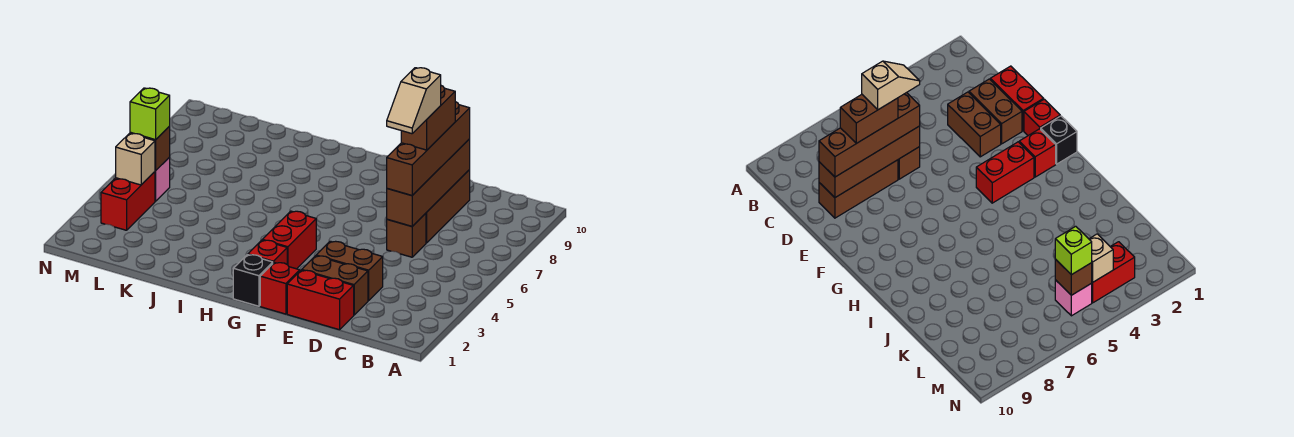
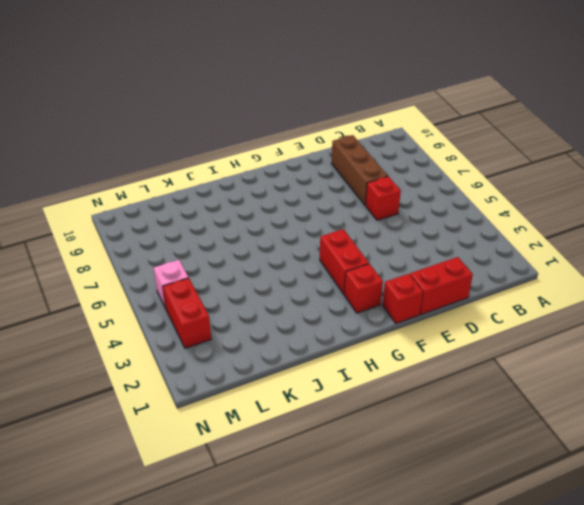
red brick D6 level 1 -> brown brick D6 level 1
none -> brown brick D2:E2 level 1
none -> brown brick D3:E3 level 1
none -> black brick G1 level 1

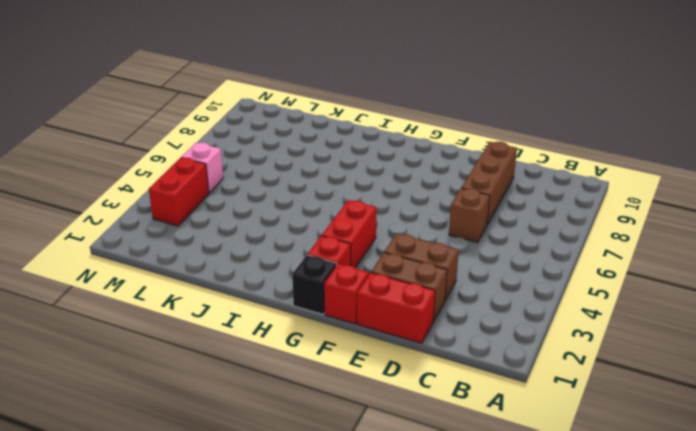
none -> brown brick D6:D9 level 2
none -> tan brick M4 level 2
none -> brown brick M5 level 2

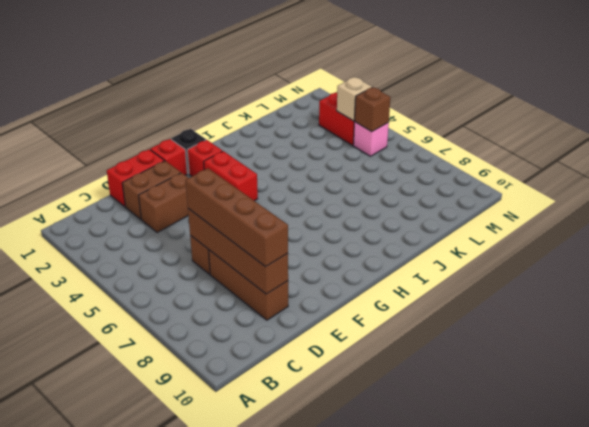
none -> lime brick M5 level 3
none -> brown brick D7:D8 level 4
none -> tan slope D6:D7 level 5 top 7

